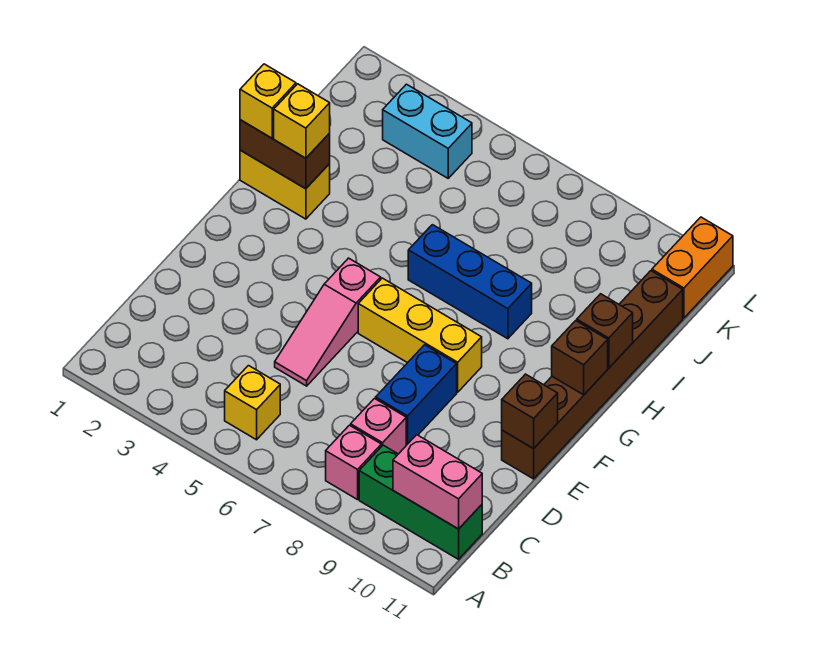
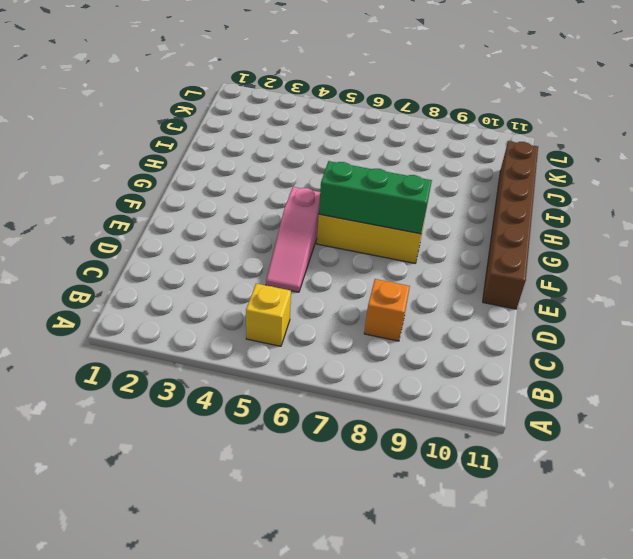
orange brick C8 level 1 -> pink brick C8 level 1
green brick F6:F8 level 2 -> green brick B9:B11 level 1
none -> pink brick B8 level 1
none -> blue brick D8:E8 level 1
none -> yellow brick H1:H2 level 1

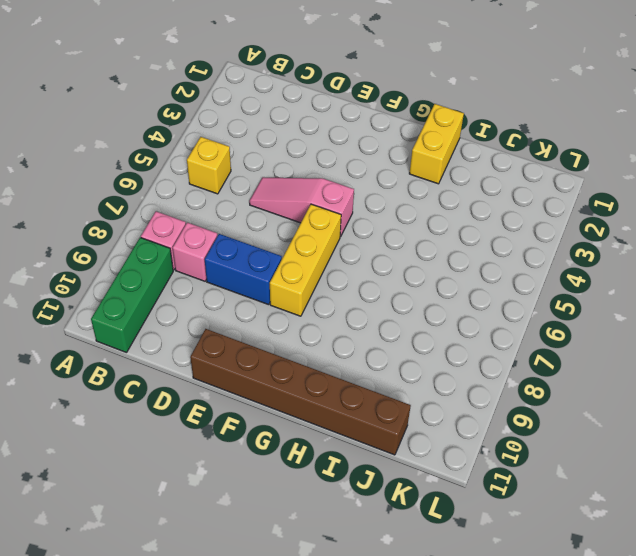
none -> blue brick H6:H8 level 1
none -> cyan brick K3:K4 level 1
none -> orange brick K11:L11 level 1

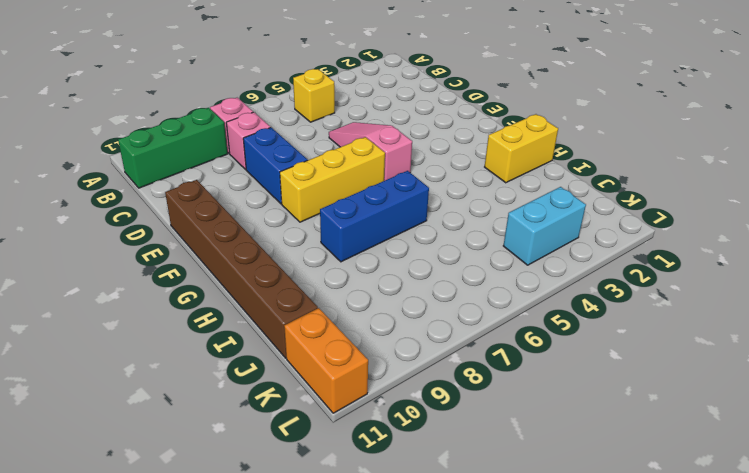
none -> pink brick B10:B11 level 2
none -> brown brick E11 level 2
none -> brown brick G11 level 2

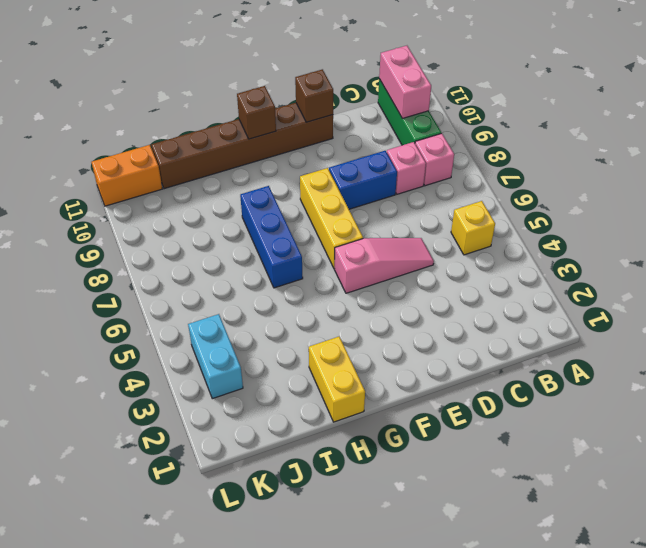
none -> brown brick H1:H2 level 2
none -> brown brick H11 level 2
none -> yellow brick H1 level 3

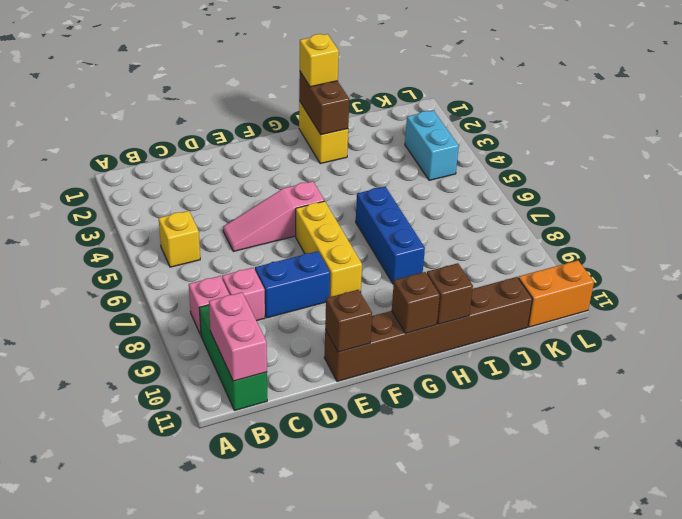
none -> yellow brick H2 level 3

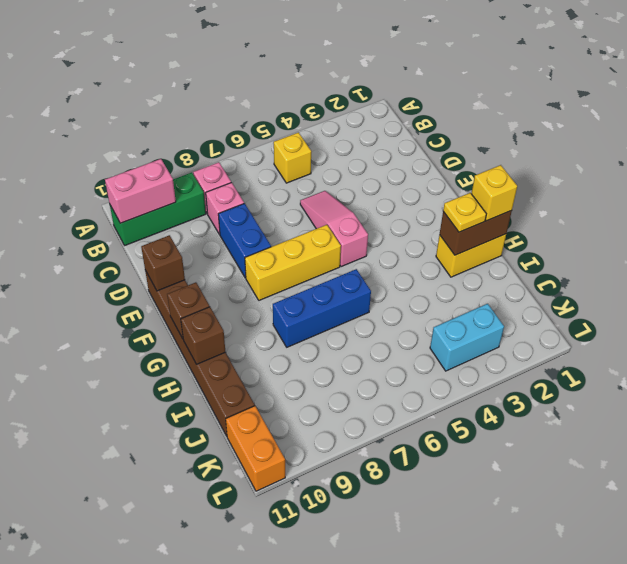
yellow plate H2 level 3 -> yellow brick H2 level 3

